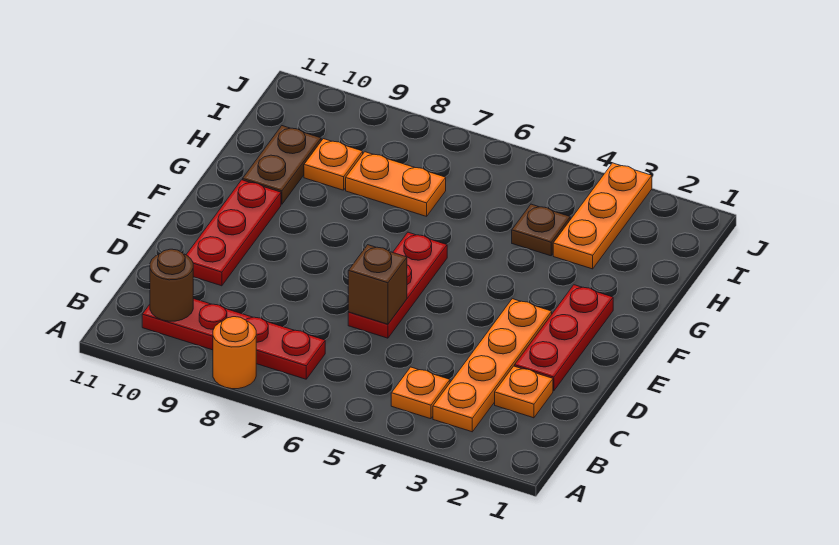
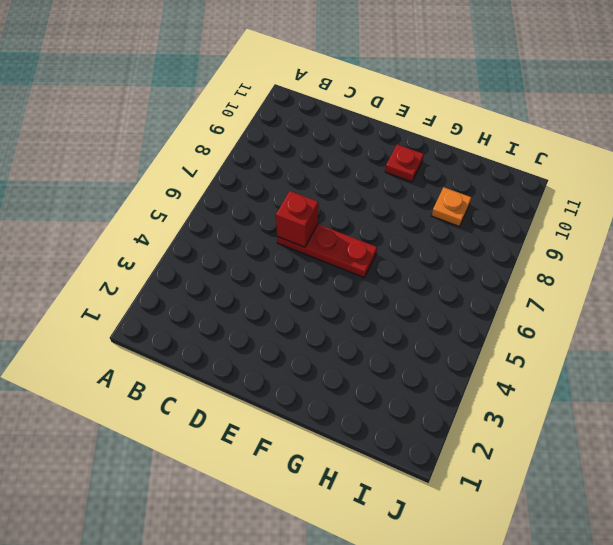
red brick D6 level 2 -> brown brick D6 level 2
red plate F10 level 1 -> red plate D10:F10 level 1
none -> orange round brick A8 level 1
none -> orange plate B3:E3 level 1
none -> orange plate B4 level 1

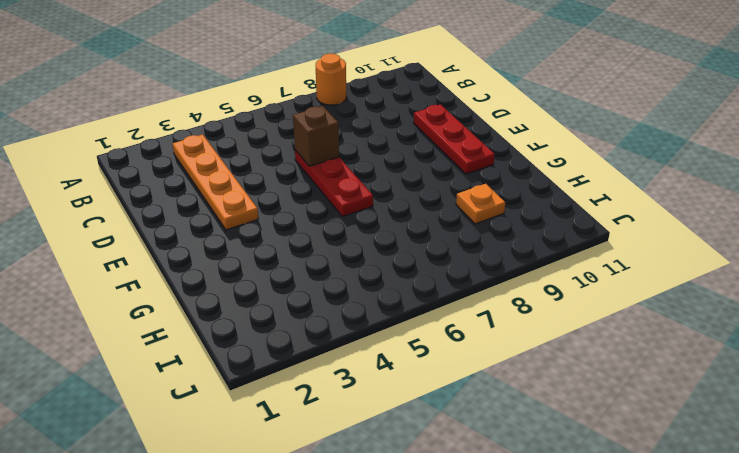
none -> orange plate B4 level 1
none -> red plate B7:B10 level 1
none -> orange plate C2 level 1

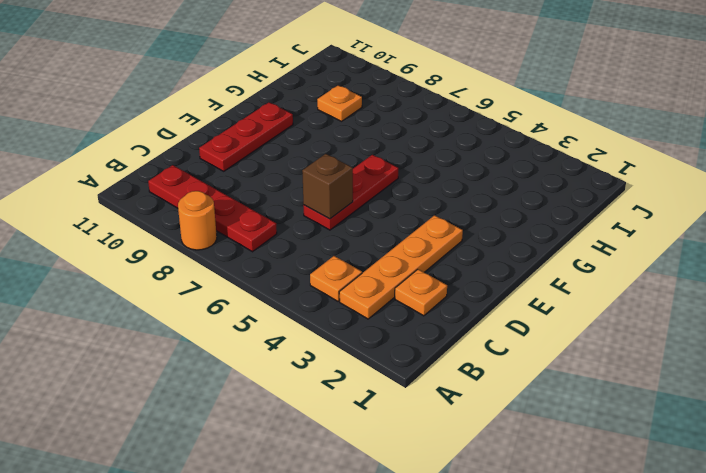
none -> red plate D2:F2 level 1
none -> brown plate G10:H10 level 1
none -> orange plate H3:J3 level 1

